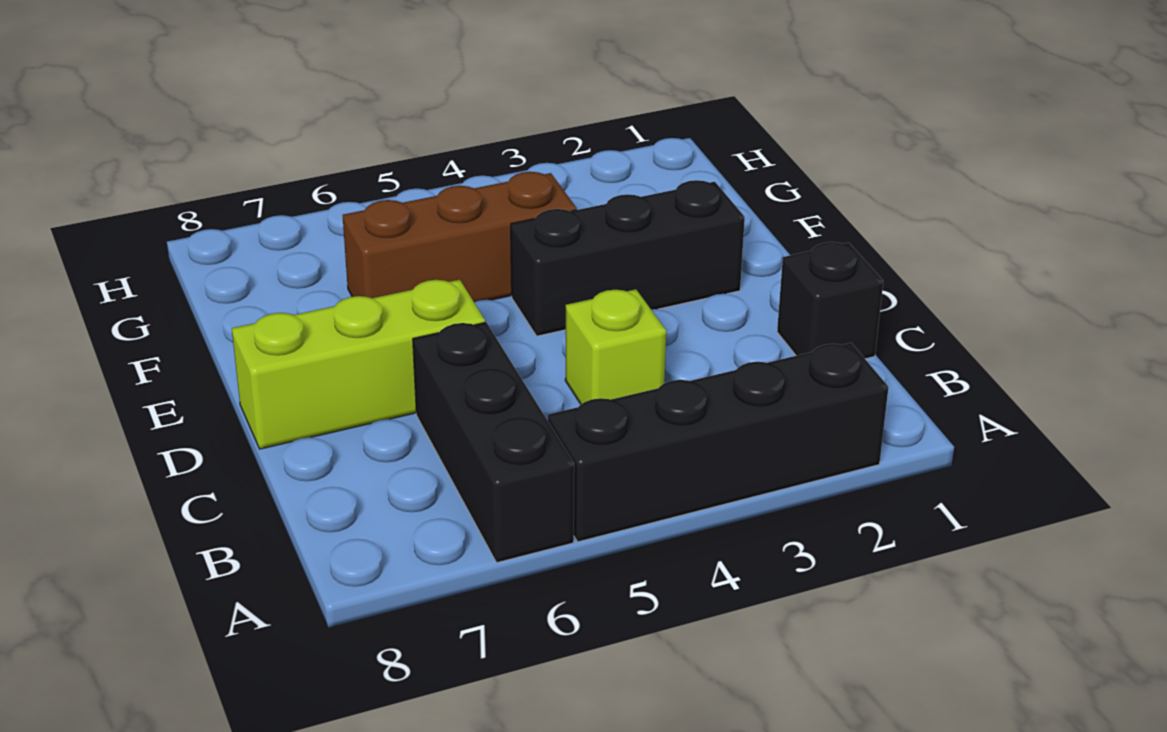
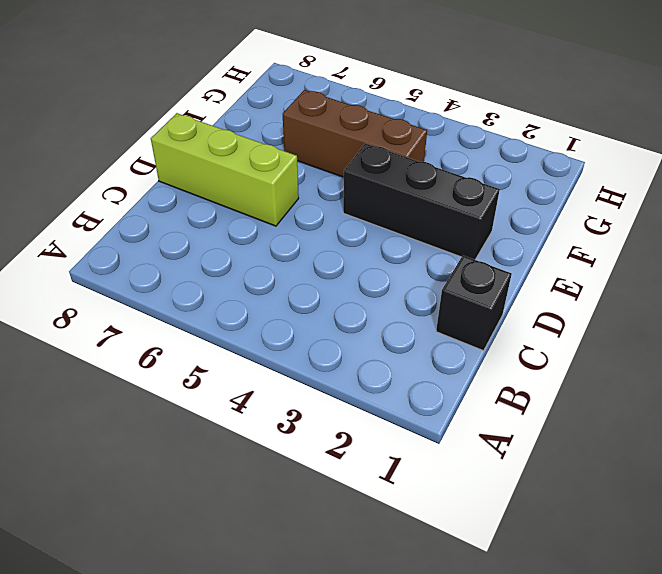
none -> black brick A2:A5 level 1
none -> black brick A6:C6 level 1

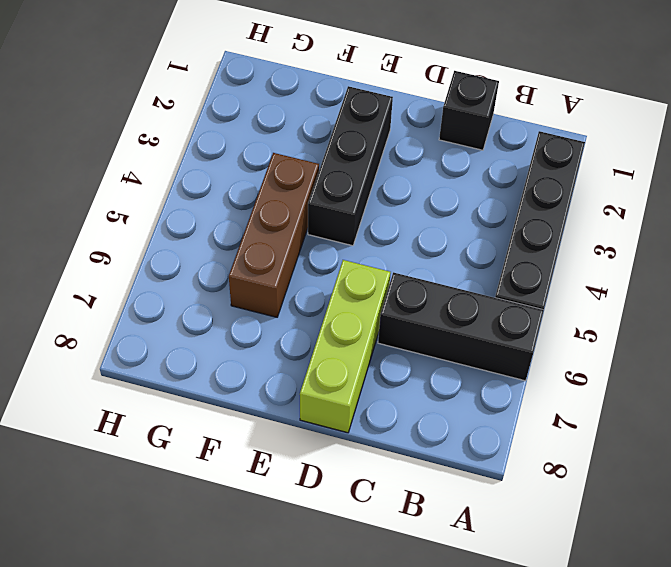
none -> lime brick C4 level 1

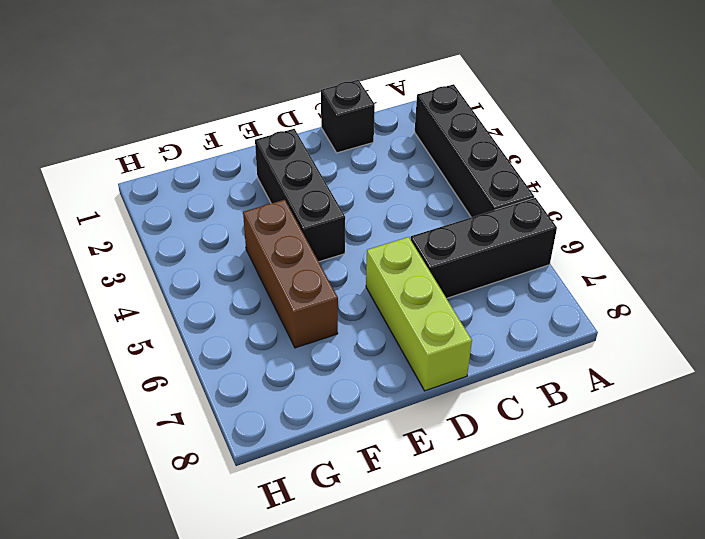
none -> lime brick C4 level 1

